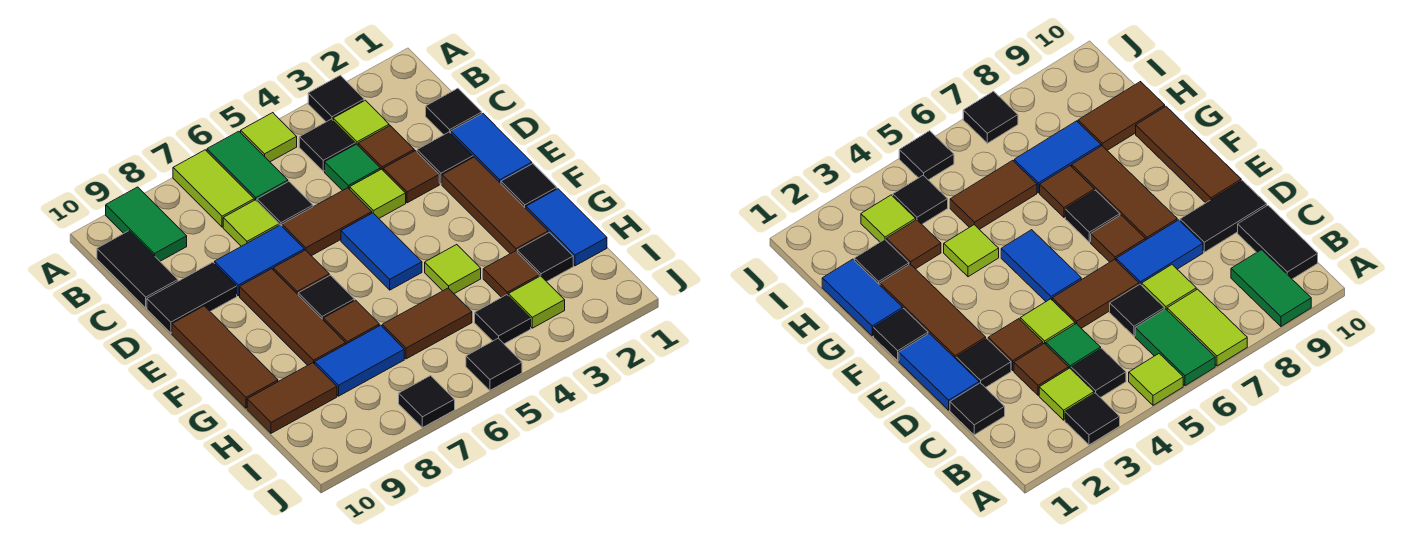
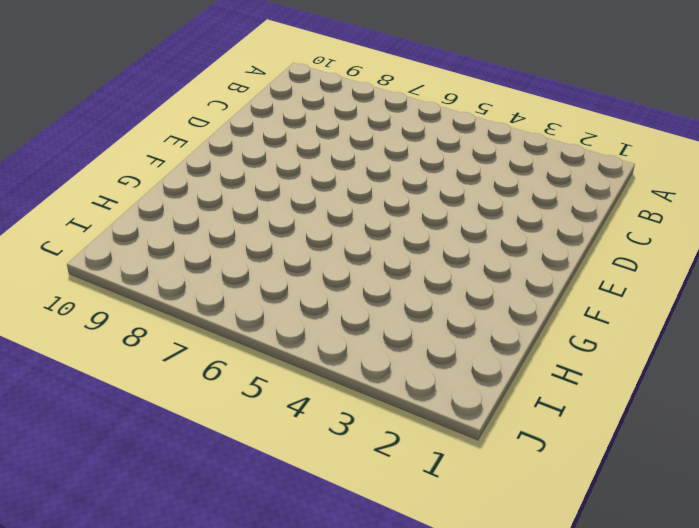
none -> black tile A3 level 1
none -> lime tile A5 level 1
none -> green tile A6:B6 level 1
none -> lime tile A7:B7 level 1

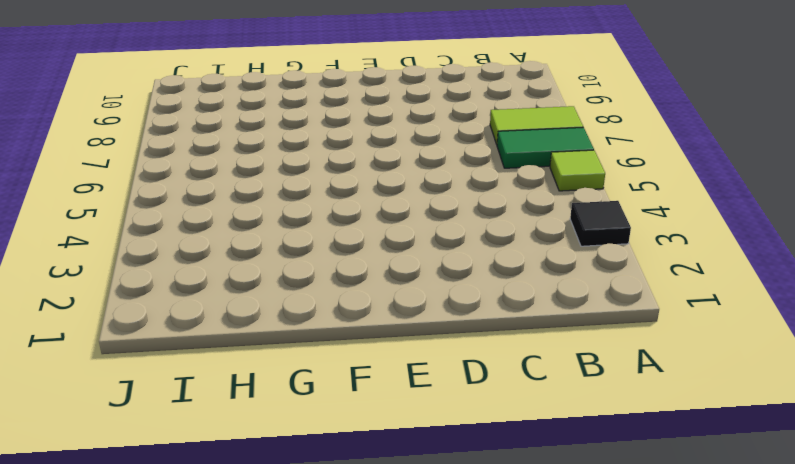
none -> green tile A9:B9 level 1
none -> lime tile B3 level 1
none -> black tile B4 level 1
none -> black tile B10:C10 level 1

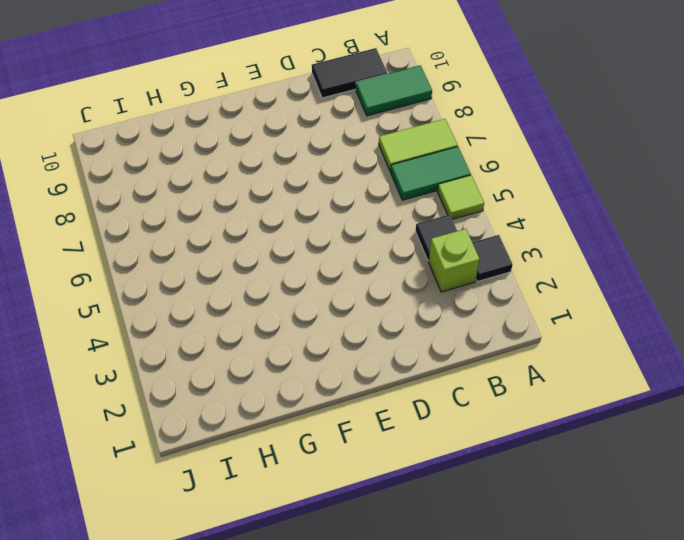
lime brick B3 level 1 -> lime tile B3 level 1
none -> black tile C1 level 1
none -> brown tile C3 level 1
none -> green tile C4 level 1
none -> black tile C6 level 1

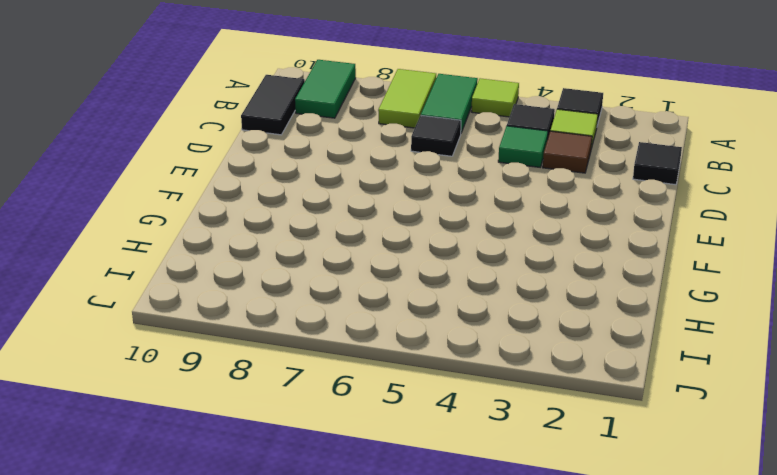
none -> lime tile C7 level 1
none -> blue tile D1:E1 level 1
none -> black tile D2 level 1
none -> brown tile D3 level 1

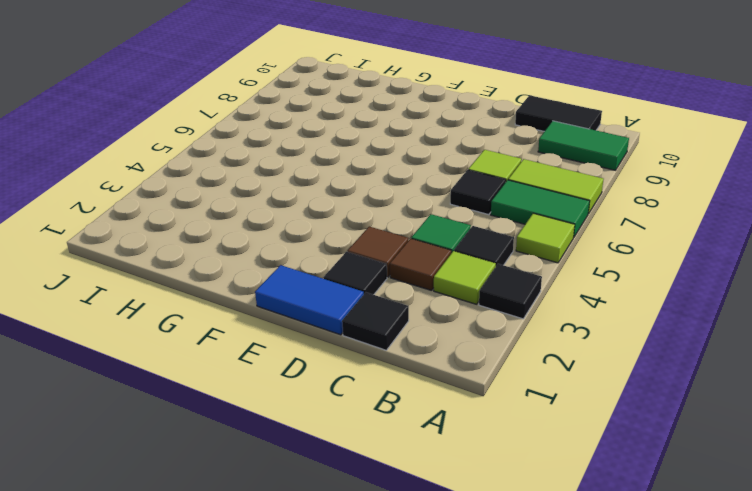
none -> lime tile D4 level 1
none -> brown tile D5:D6 level 1
none -> blue tile D7:D8 level 1
none -> black tile D9:D10 level 1

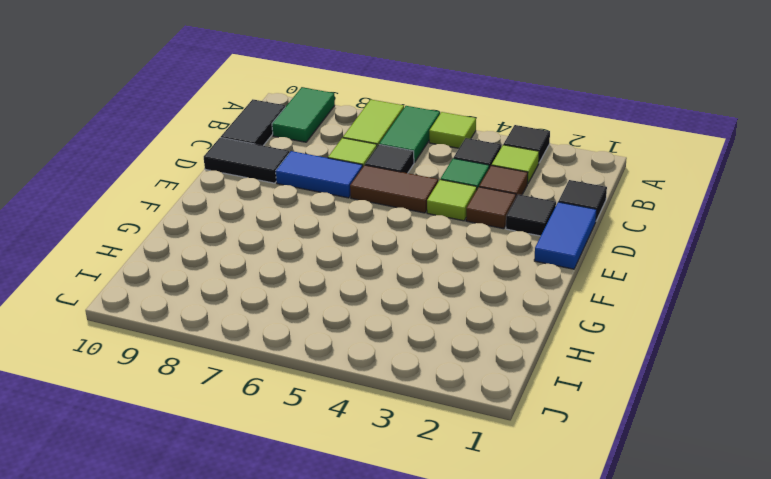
none -> brown tile E2:G2 level 1
none -> blue tile E5:F5 level 1
none -> brown tile E7 level 1
none -> brown tile E8:G8 level 1

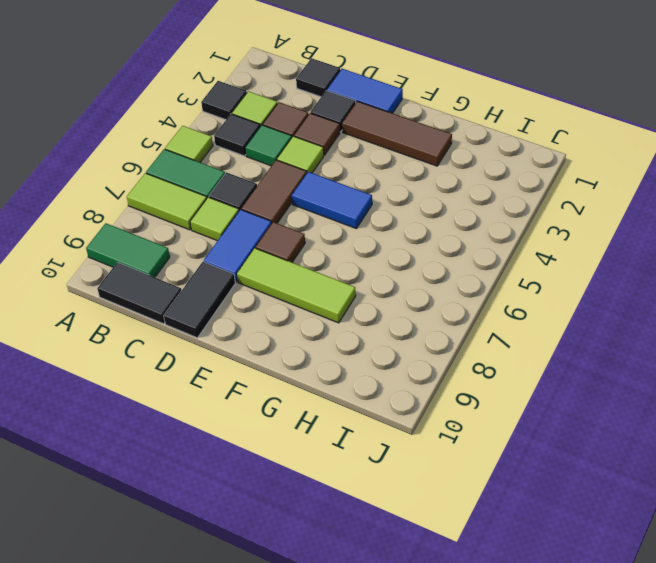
lime tile E8:G8 level 1 -> brown tile E8:G8 level 1
none -> brown tile E10:G10 level 1
none -> black tile F1 level 1
none -> black tile F7 level 1
none -> blue tile G1:H1 level 1

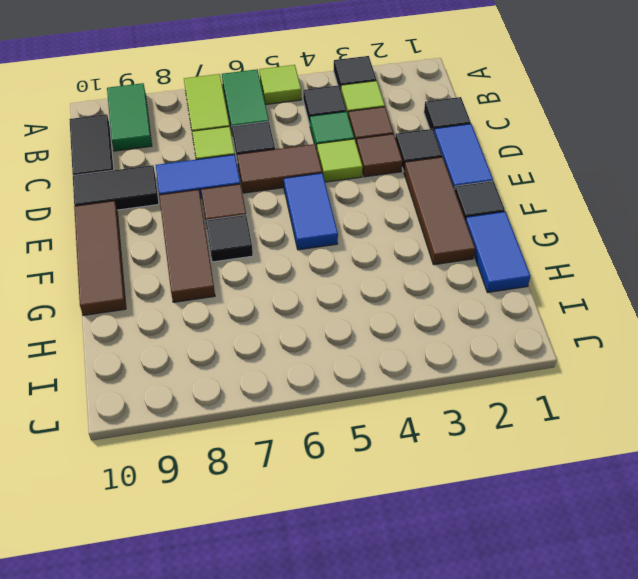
none -> lime tile G4 level 1
none -> brown tile G7 level 1
none -> black tile H2 level 1
none -> brown tile H3 level 1

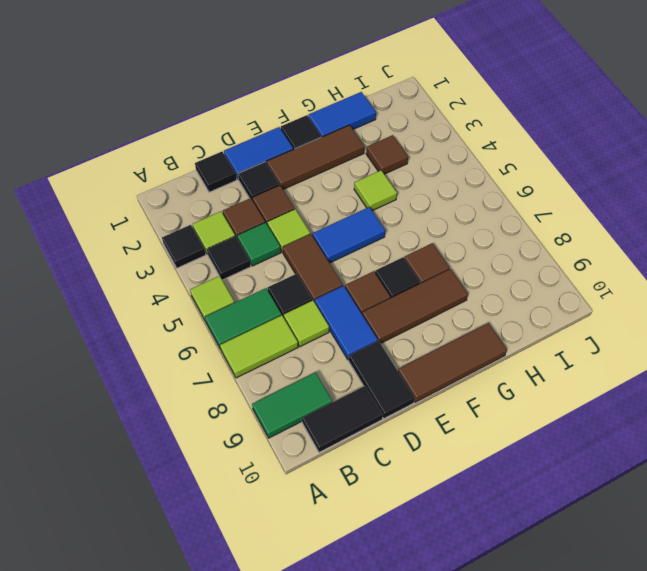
none -> black tile H2 level 1
none -> brown tile H5:H6 level 1
none -> blue tile H7:H8 level 1
none -> brown tile H9:H10 level 1

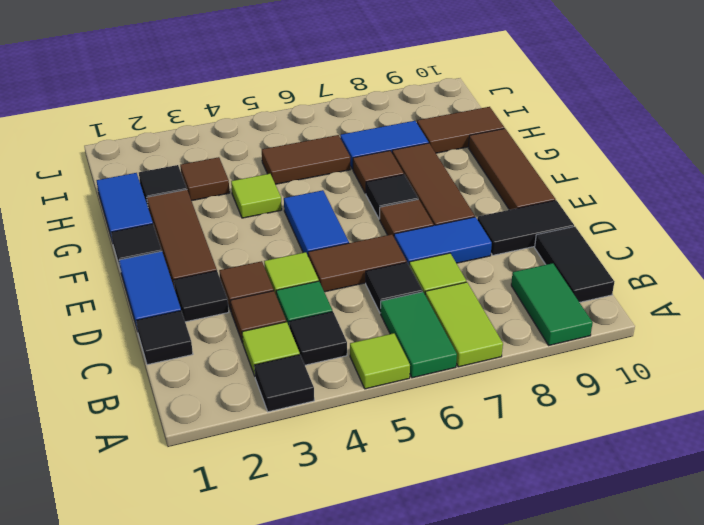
none -> lime tile I3 level 1
none -> black tile I4 level 1
none -> black tile J5 level 1
none -> black tile J7 level 1

